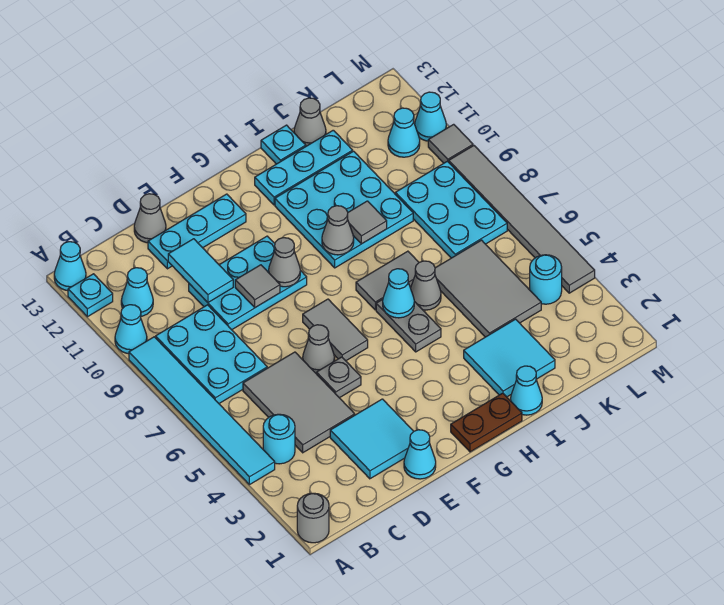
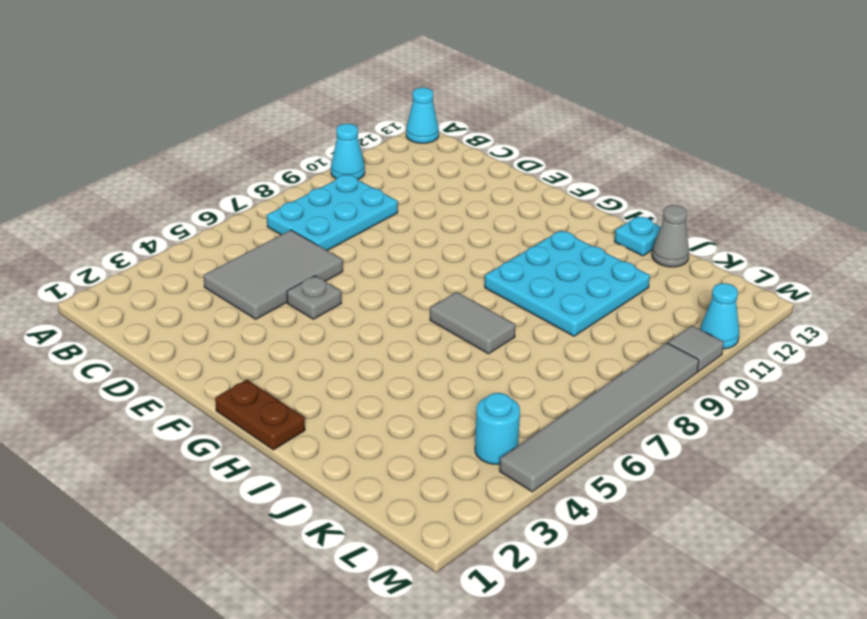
none -> grey round brick A1 level 1
none -> cyan tile A4:A9 level 1
none -> cyan plate A12 level 1
none -> cyan round brick B4 level 1

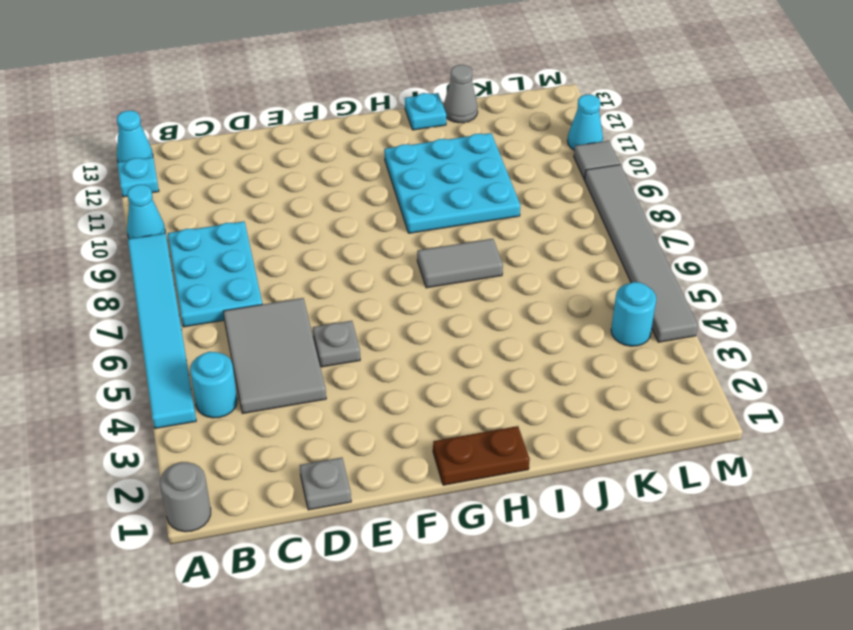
grey plate D1 level 1 -> none
none -> cyan cone B11 level 1
none -> cyan tile D2:E3 level 1
none -> cyan plate D9:F10 level 1
none -> cyan plate D12:F12 level 1

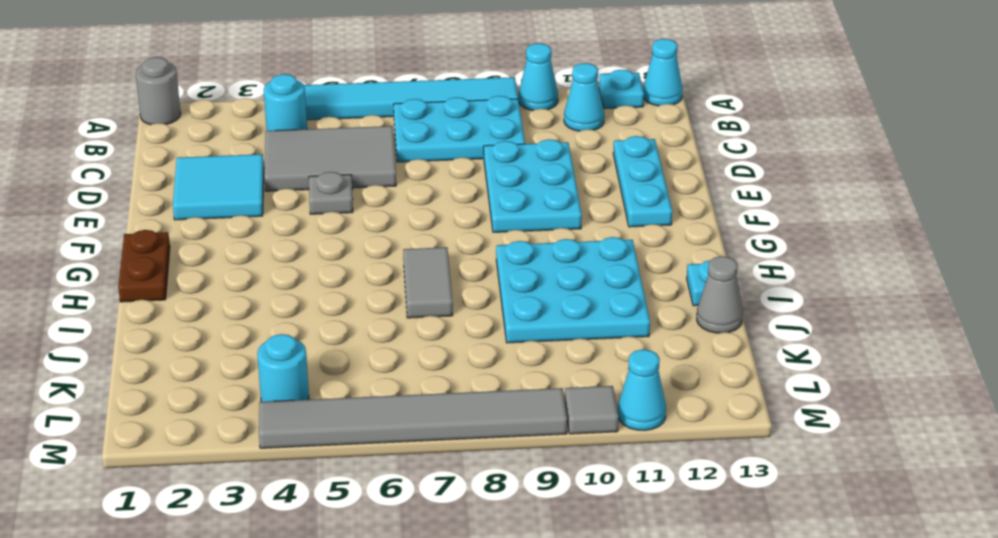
none -> grey cone D13 level 1
none -> cyan cone E1 level 1
none -> grey cone E6 level 1
none -> grey tile F6:F7 level 1

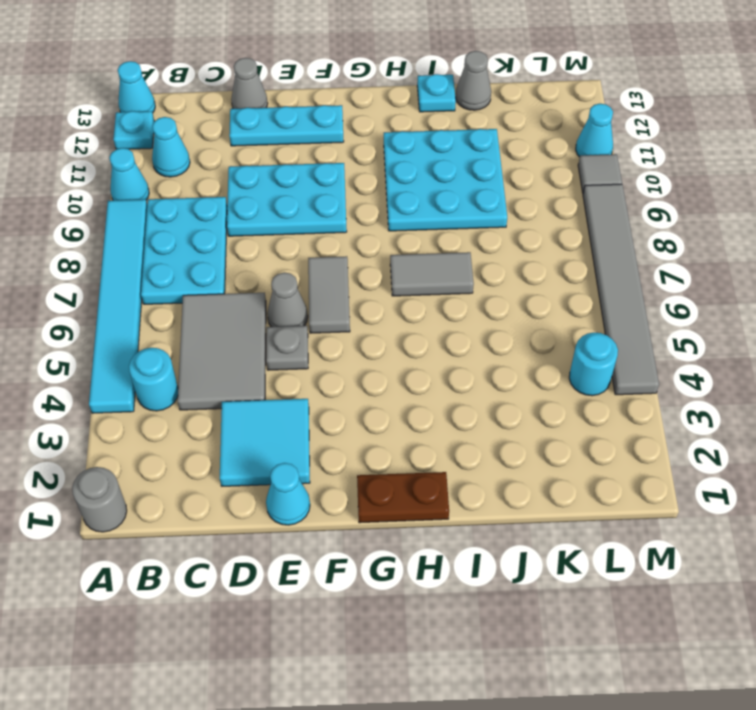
none -> grey plate H5:H6 level 1
none -> cyan plate H12:J12 level 1
none -> cyan cone I1 level 1
none -> cyan tile I2:J3 level 1

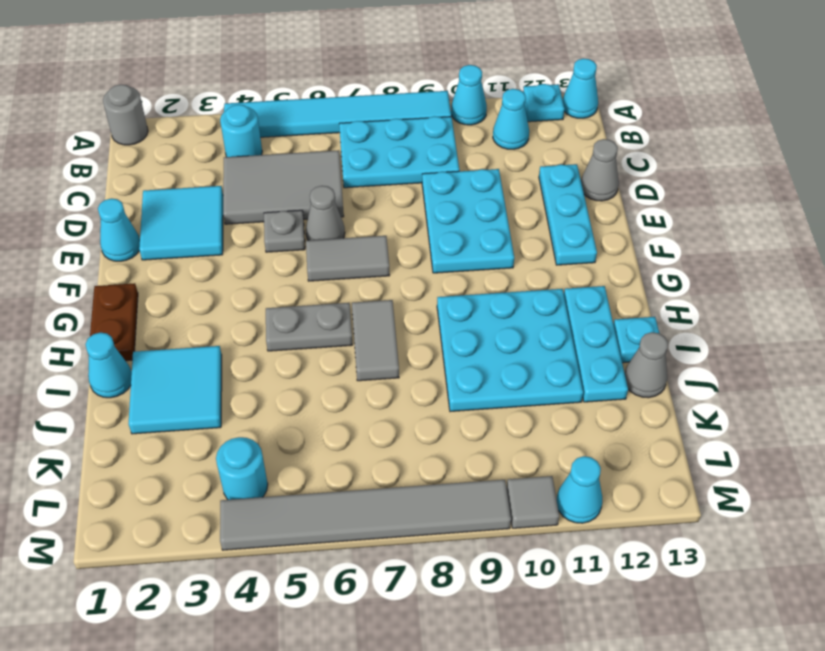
none -> grey cone I6 level 1
none -> grey tile J4:K6 level 1
none -> cyan plate K7:L9 level 1
none -> cyan cone L11 level 1

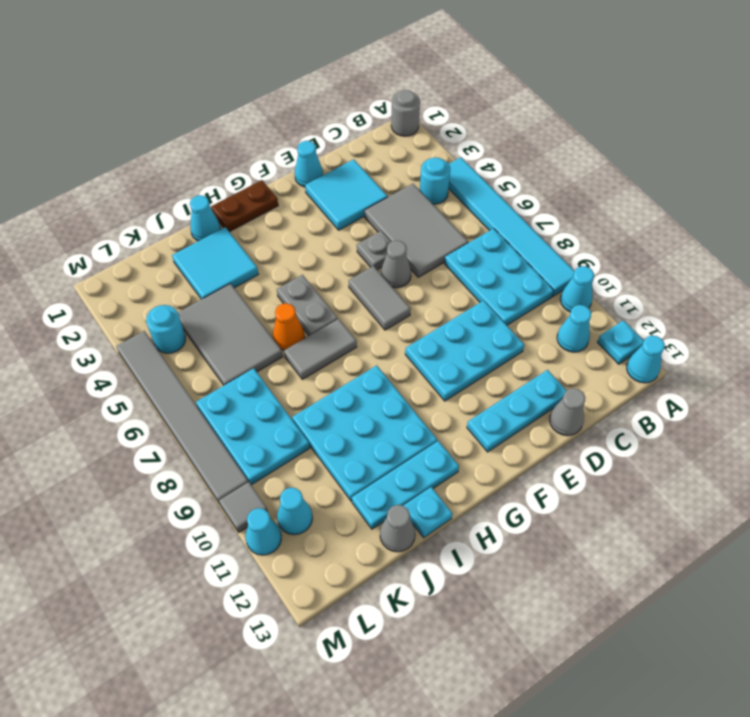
orange cone I6 level 1 -> grey cone I6 level 1
none -> cyan tile D10:D11 level 2
none -> grey tile E9 level 2
none -> grey cone F9 level 2
none -> cyan cone H6 level 2

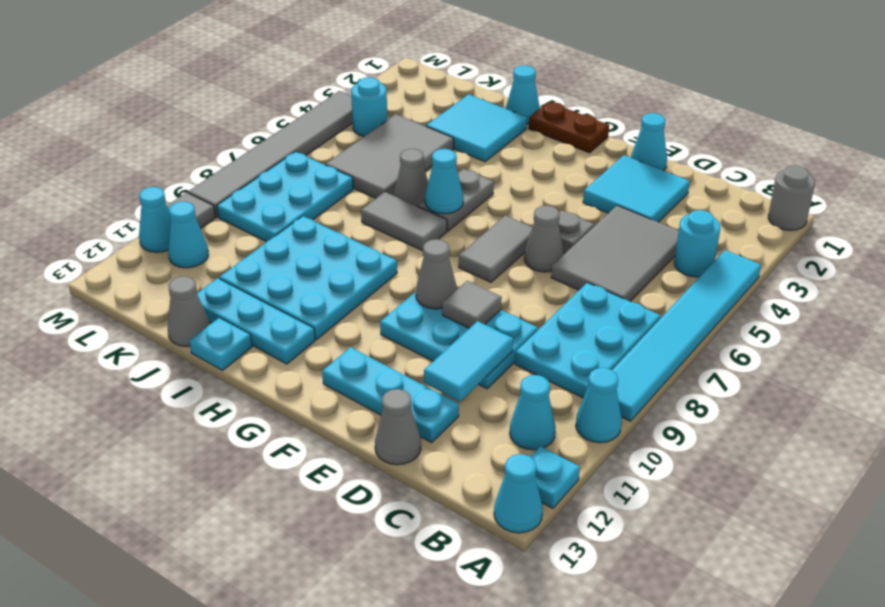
none -> grey cone H9 level 2
none -> grey tile I9 level 2

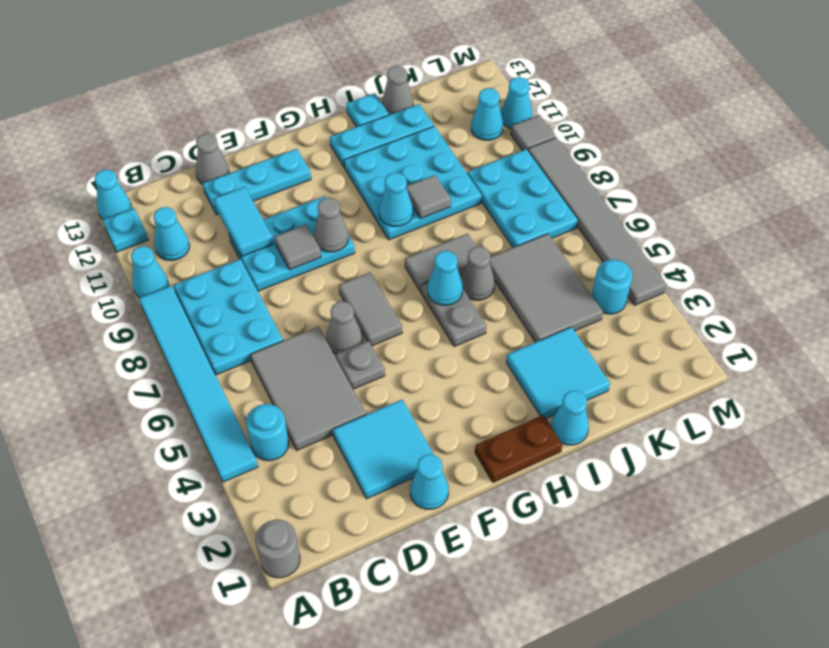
cyan cone H9 level 2 -> grey cone H9 level 2

